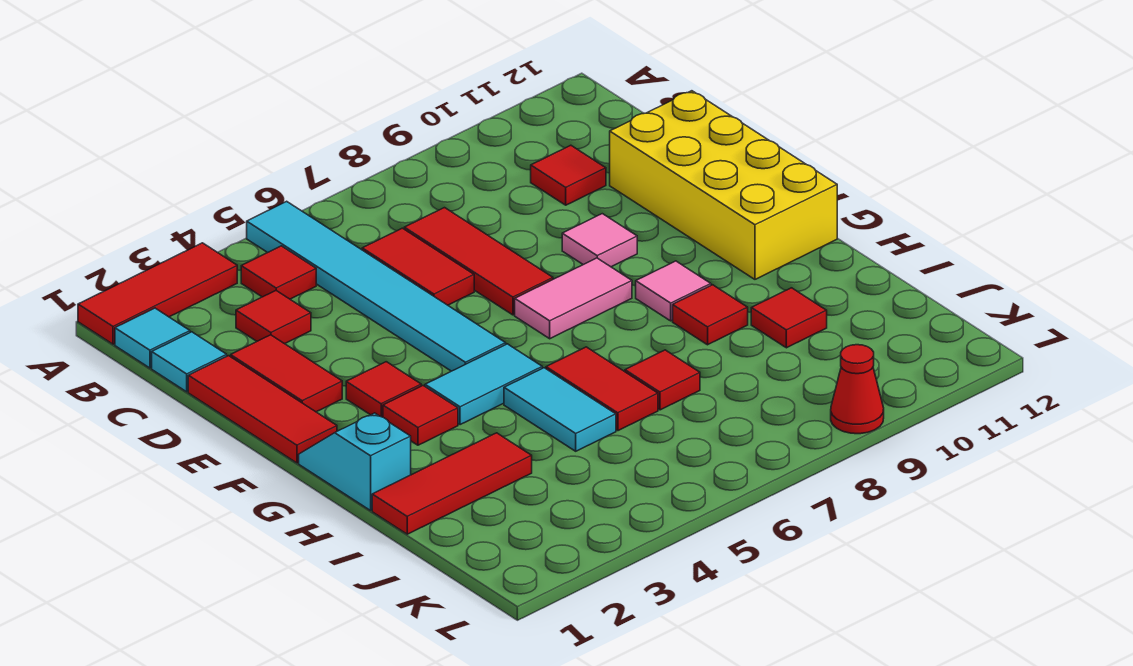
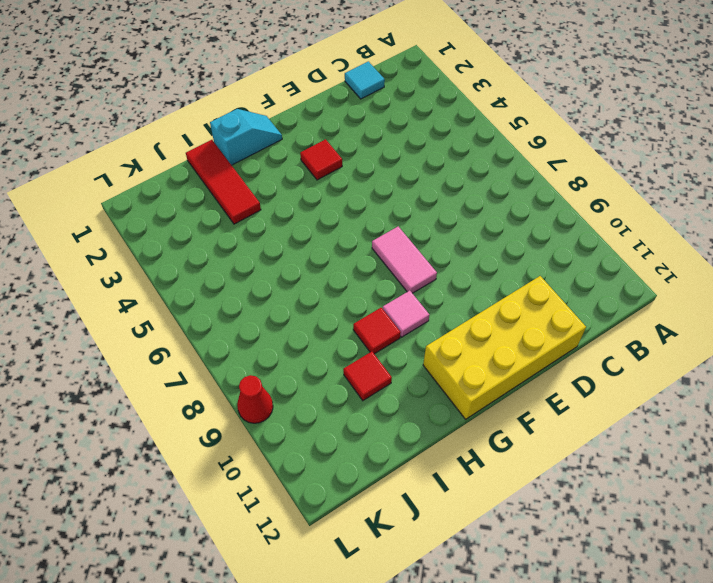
none -> red tile A1:A3 level 1
none -> cyan tile A5:F5 level 1
none -> cyan tile B1 level 1

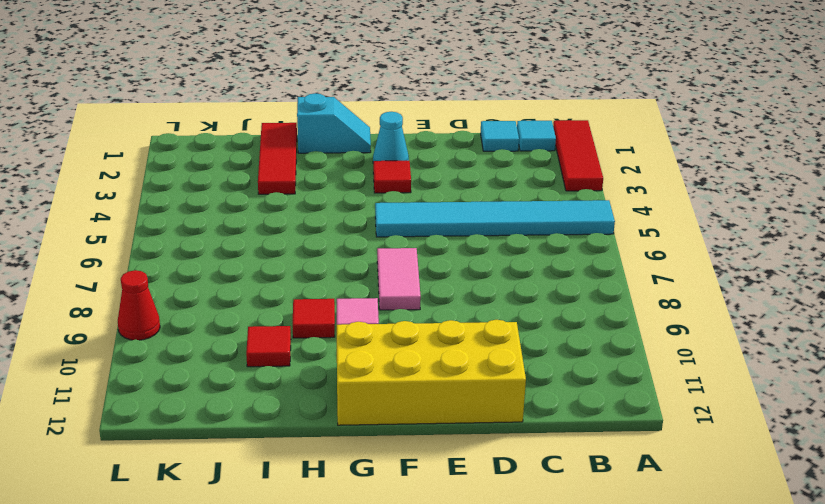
cyan cone F2 level 1 -> none
none -> red tile B4 level 1
none -> red tile C3 level 1
none -> red tile C6:D6 level 1

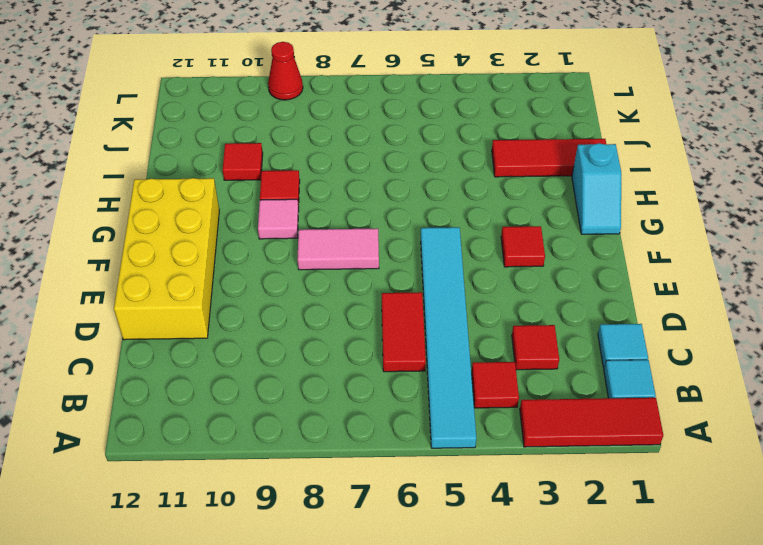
none -> red tile C7:E7 level 1
none -> red tile C10 level 1
none -> red tile D1:F1 level 1

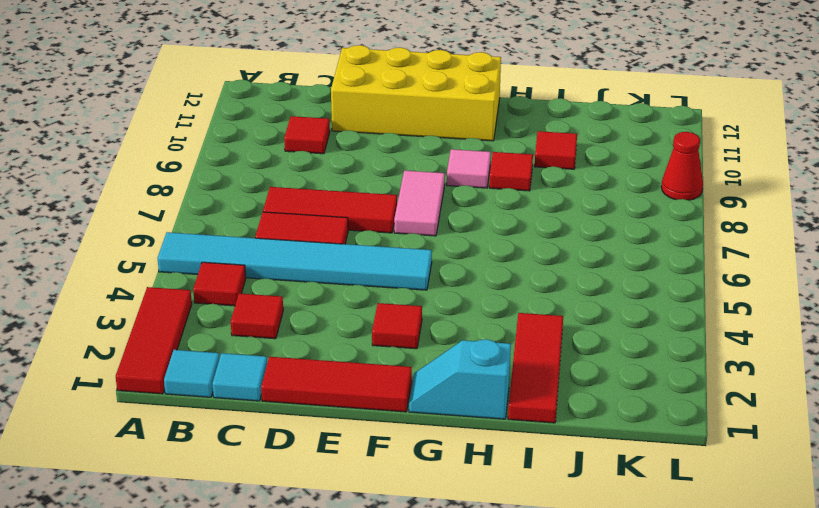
none -> red tile D2:E2 level 1
none -> pink tile E9 level 1
none -> red tile G3 level 1

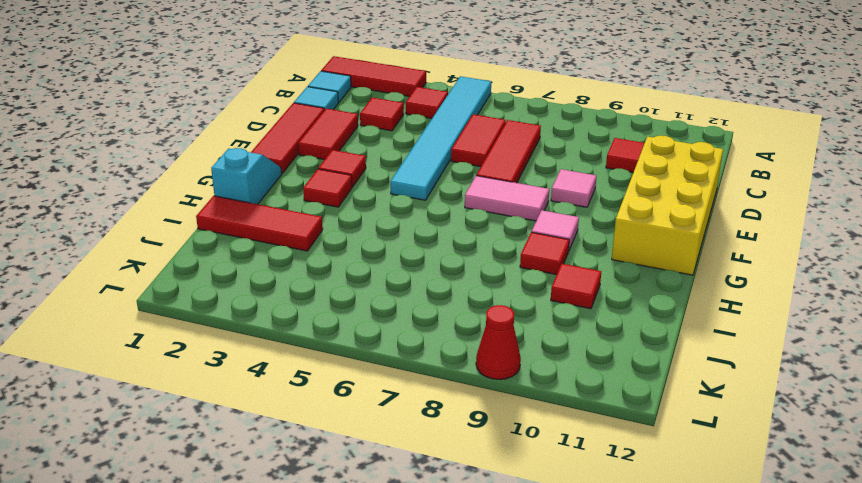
none -> cyan tile G4:G5 level 1
none -> cyan tile H5:I5 level 1
none -> red tile H6:I6 level 1

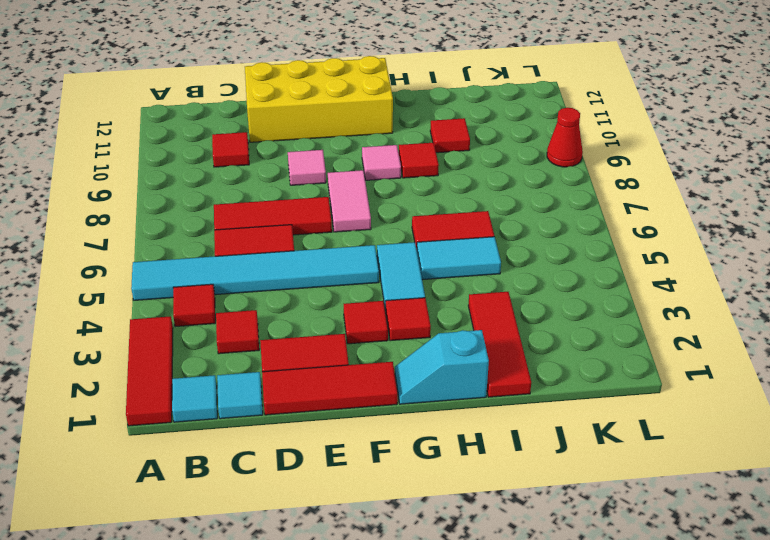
none -> red tile I7 level 1

